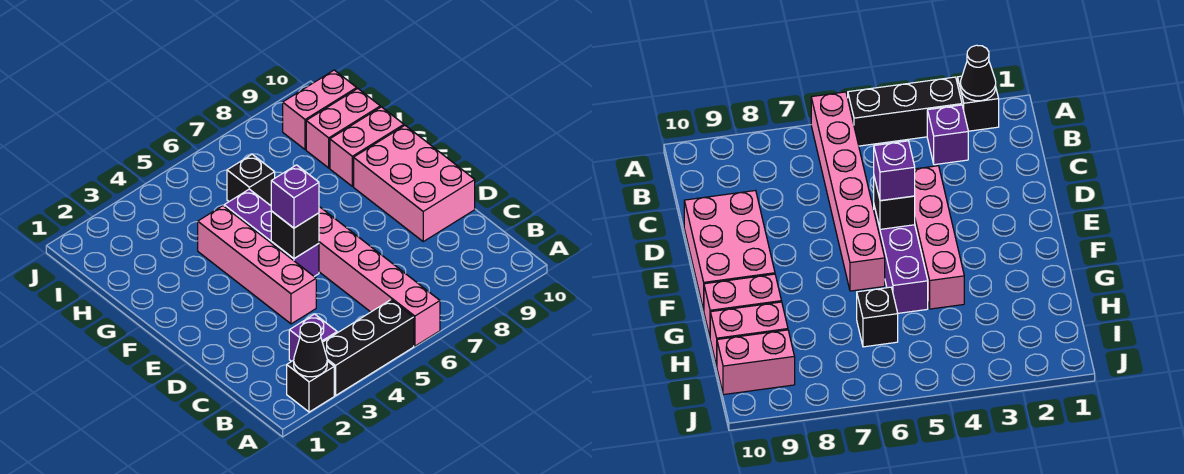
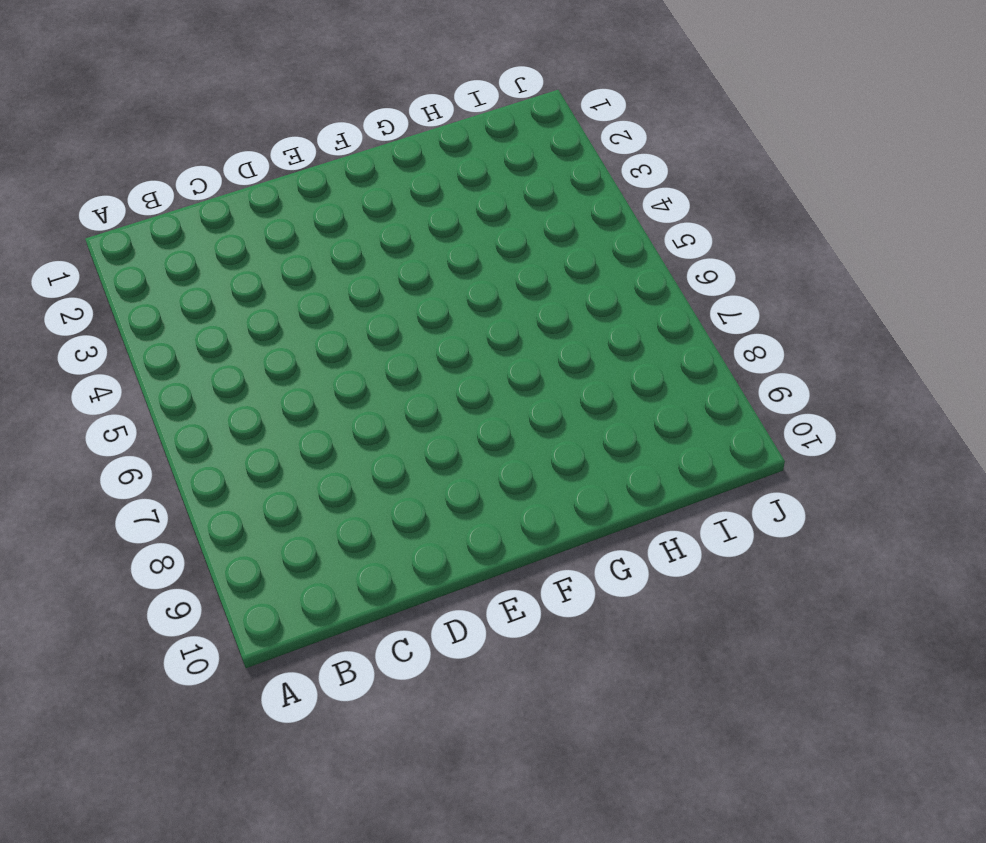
none -> black brick A2 level 1
none -> black brick A3:A5 level 1
none -> pink brick A6:F6 level 1

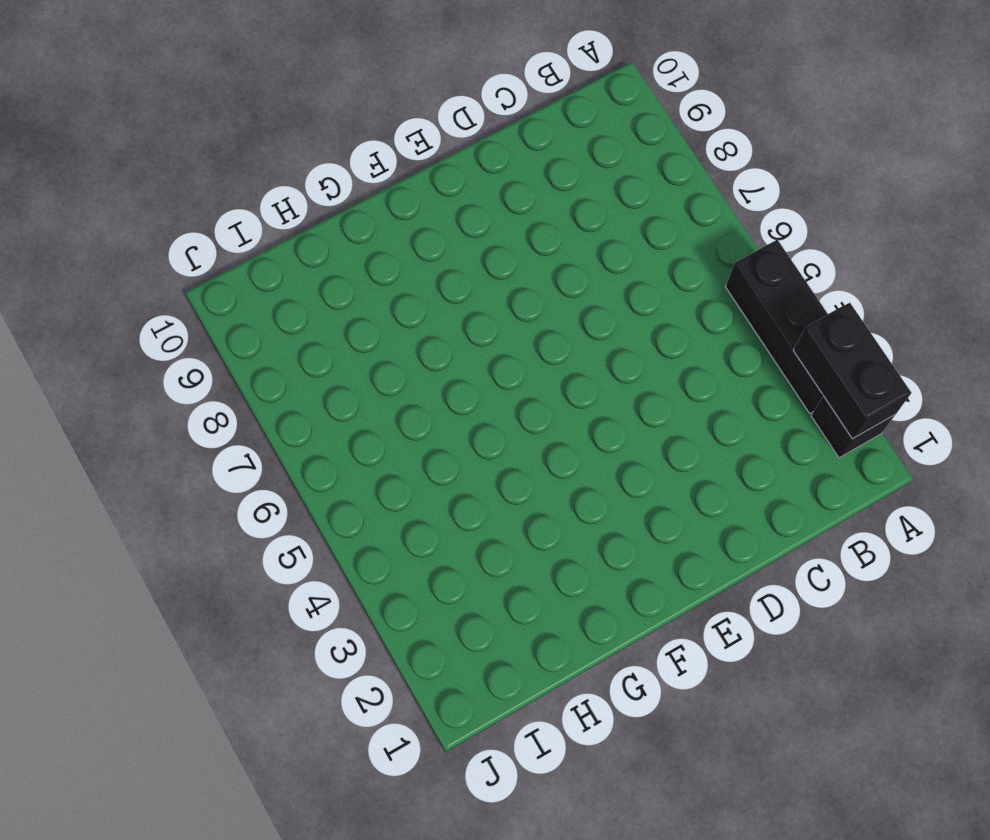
black brick A2:A3 level 2 -> black cone A2 level 2
none -> pink brick A6:F6 level 1
none -> purple brick B3 level 1
none -> pink brick D4:G4 level 1

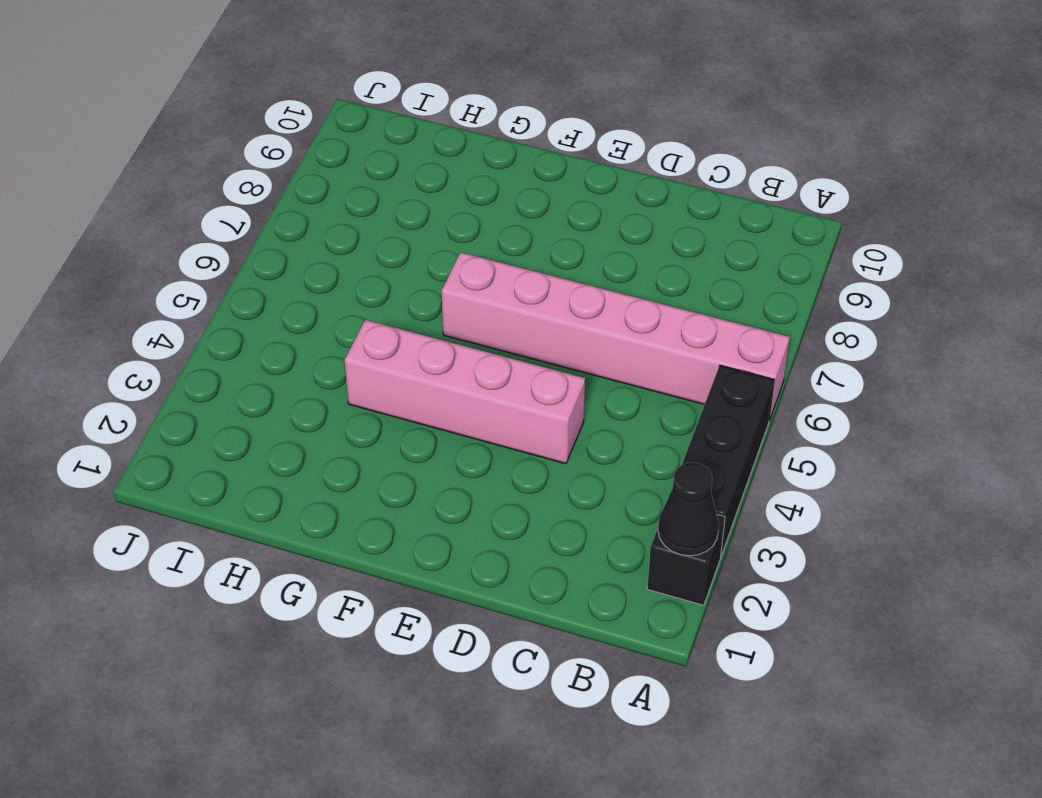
none -> purple brick B3 level 1
none -> pink brick D9:F10 level 1
none -> purple brick E5:G5 level 1

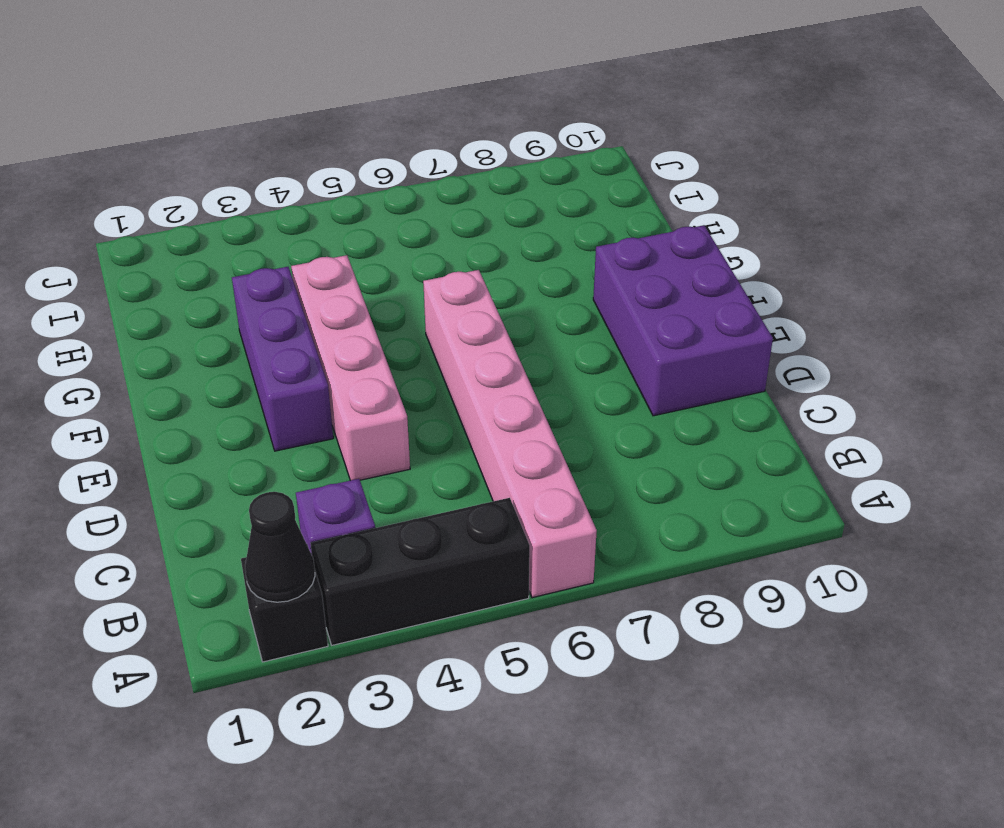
purple brick D9:F10 level 1 -> pink brick D9:F10 level 1
purple brick E3:G3 level 1 -> purple brick E5:G5 level 1
none -> pink brick G9:G10 level 1
none -> black brick H6 level 1
none -> pink brick H9:H10 level 1

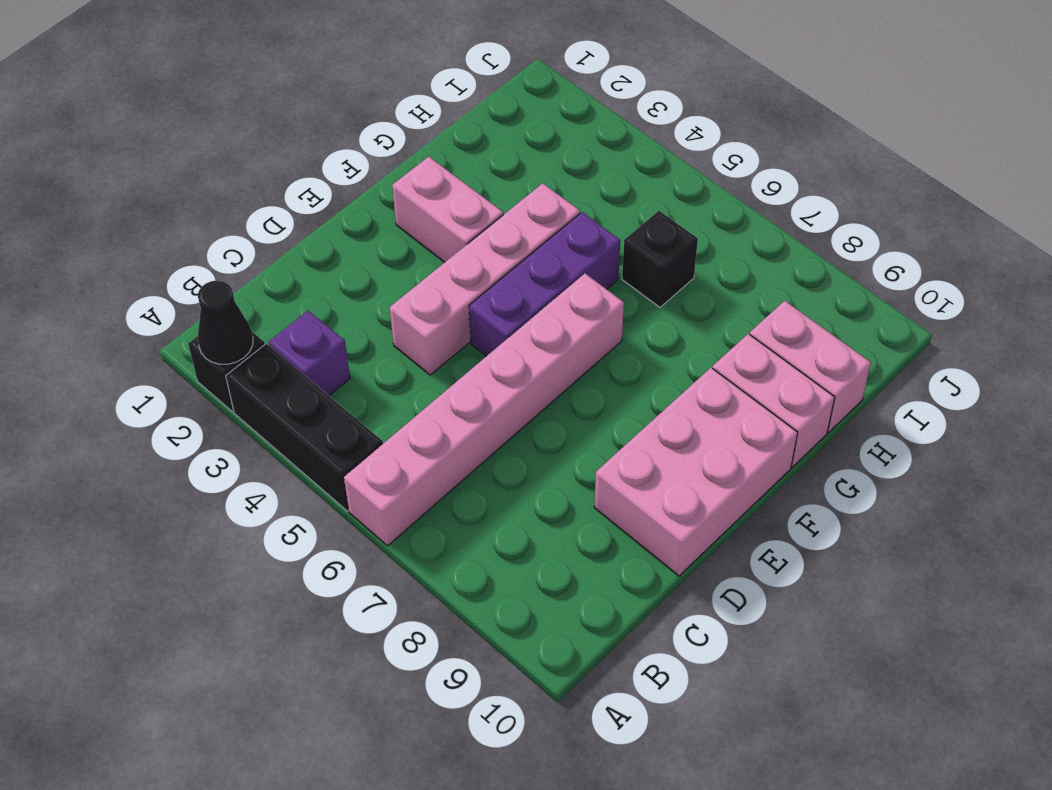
pink brick F2:F3 level 1 -> pink brick I9:I10 level 1
none -> black brick E5 level 2
none -> purple brick E5 level 3

